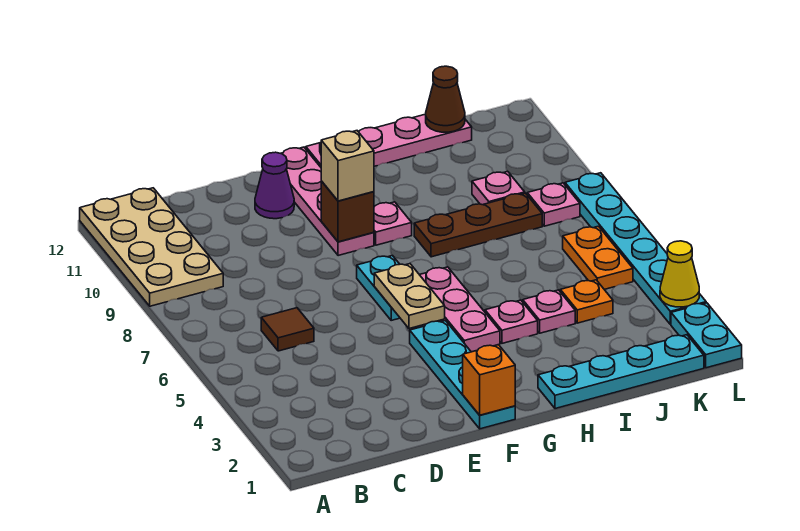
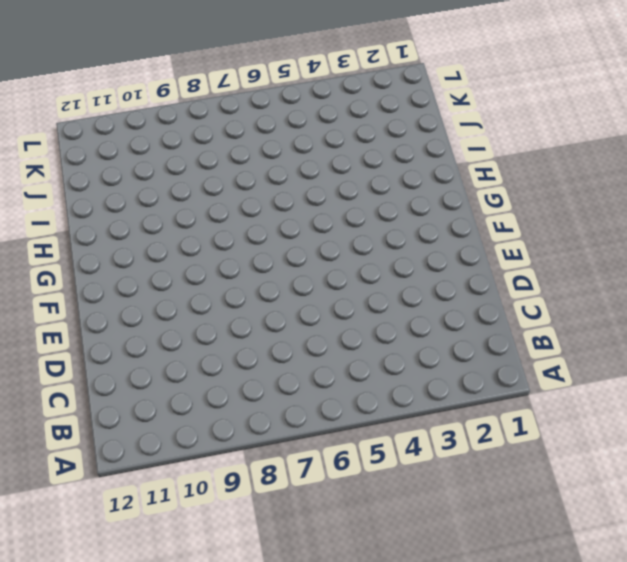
none -> tan plate A9:B12 level 1
none -> brown tile C6 level 1
none -> purple cone E11 level 1

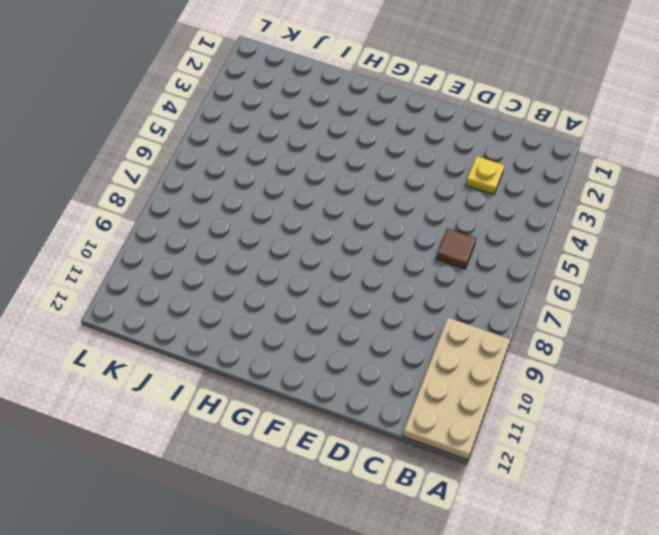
yellow plate C3 level 1 -> none
none -> purple cone E11 level 1
none -> cyan plate F1:F4 level 1
none -> cyan plate F6:F7 level 1

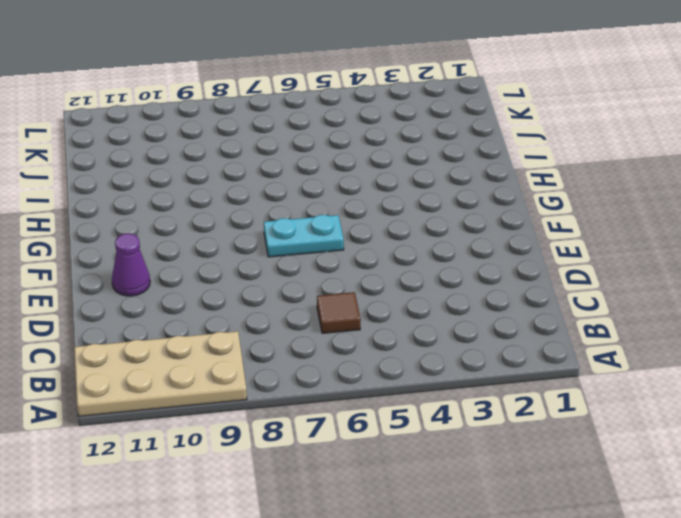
none -> cyan plate F1:F4 level 1
none -> pink plate F9:F12 level 1
none -> pink plate G4:G6 level 1

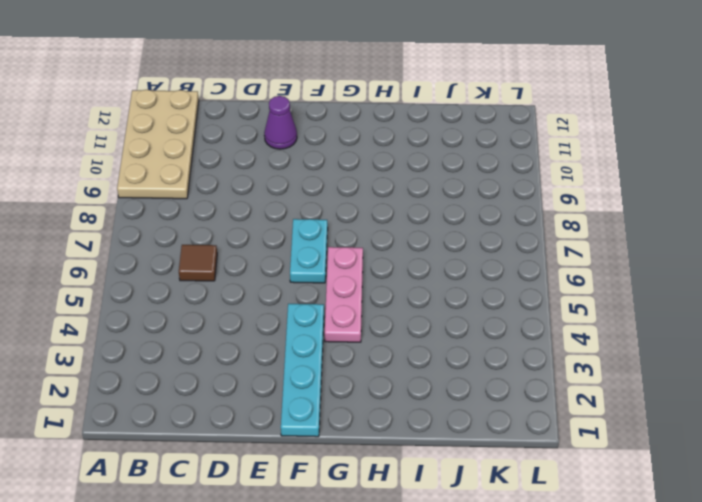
none -> pink plate F9:F12 level 1
none -> pink plate G9 level 1
none -> pink plate G12:J12 level 1

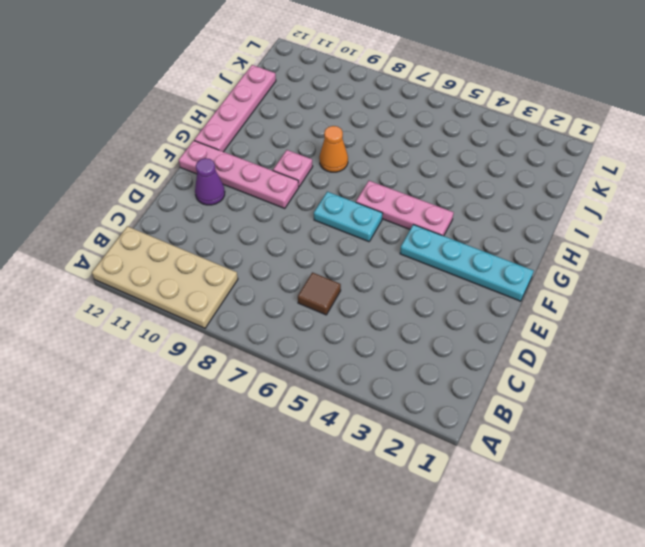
orange cone H8 level 1 -> brown plate H8:J8 level 1
none -> cyan plate H1:K1 level 1
none -> pink plate H4 level 1
none -> pink plate I4 level 1

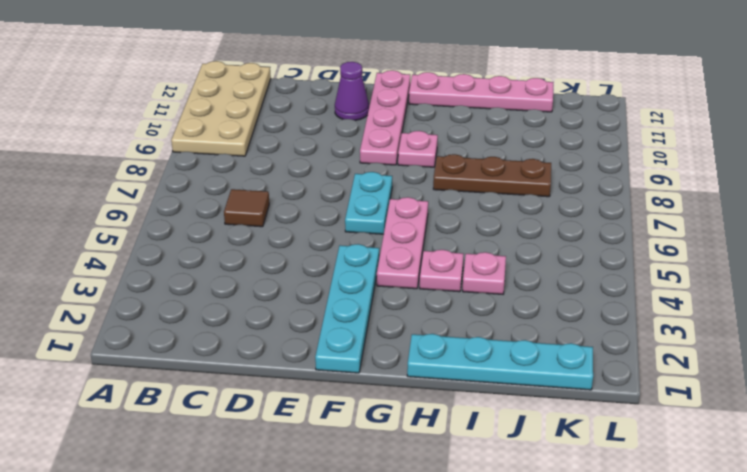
none -> orange plate J4 level 1
none -> pink plate J9 level 1
none -> orange plate K5:K6 level 1

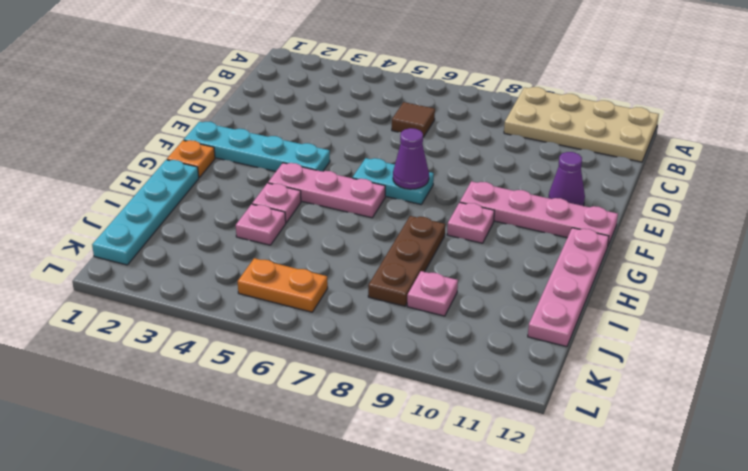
purple cone F7 level 2 -> none
orange plate G1 level 1 -> orange plate J4 level 1
none -> pink plate K8 level 1
none -> cyan plate L1:L2 level 1
none -> cyan plate L3:L8 level 1

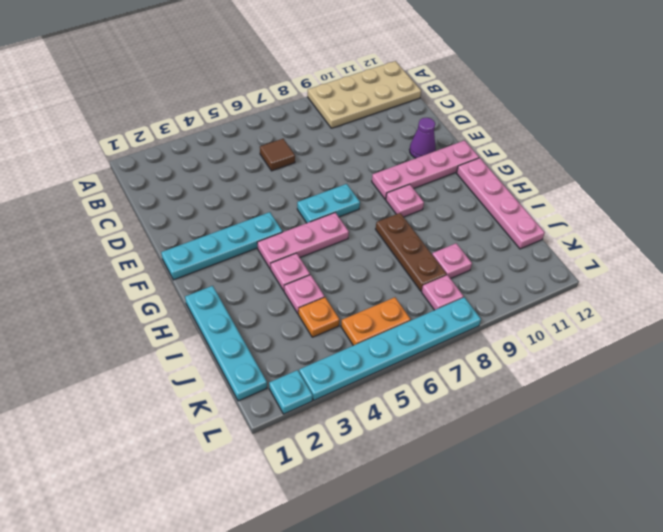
cyan plate L2 level 1 -> cyan plate L1:L2 level 1
none -> orange brick F1 level 2
none -> tan plate F5:F6 level 2
none -> brown brick F9 level 2

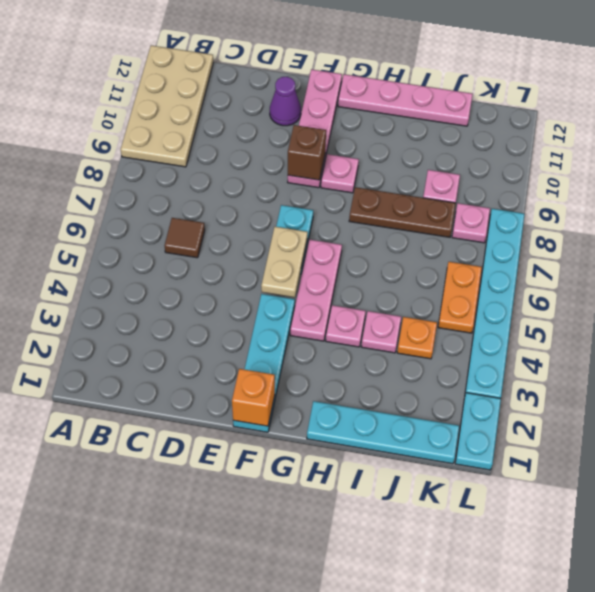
none -> brown cone J12 level 2
none -> yellow cone L3 level 2
none -> tan brick F9 level 3

